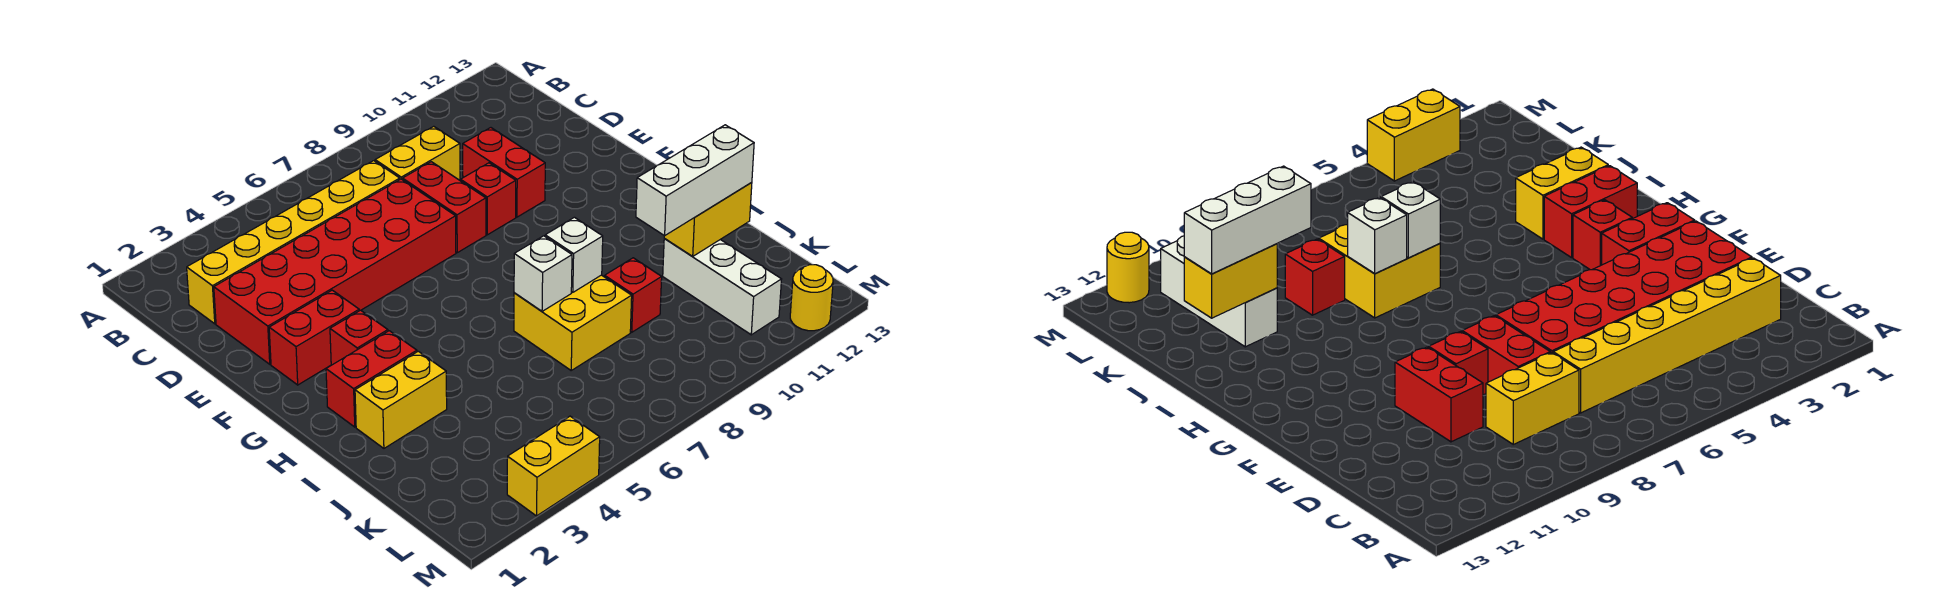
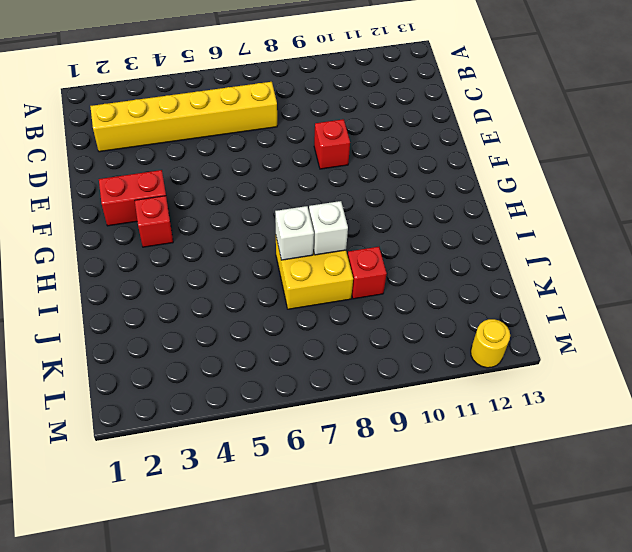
none -> yellow brick C8:C9 level 1
none -> red brick D2:E7 level 1
none -> red brick D8:E8 level 1

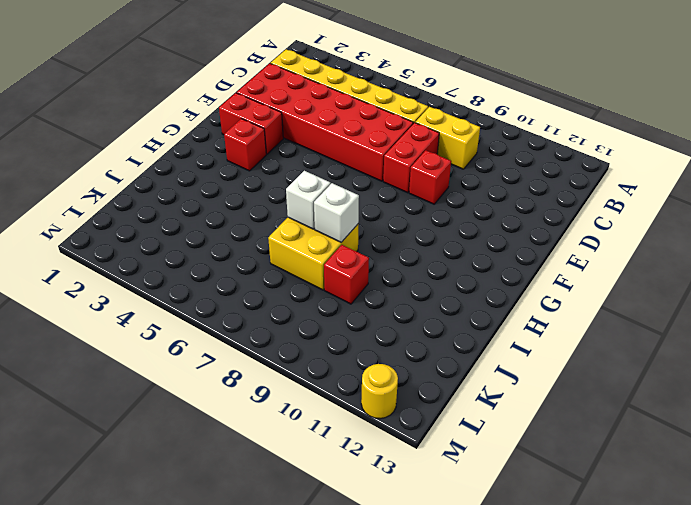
none -> red brick D10:E10 level 1
none -> red brick H2:H3 level 1
none -> yellow brick I2:I3 level 1

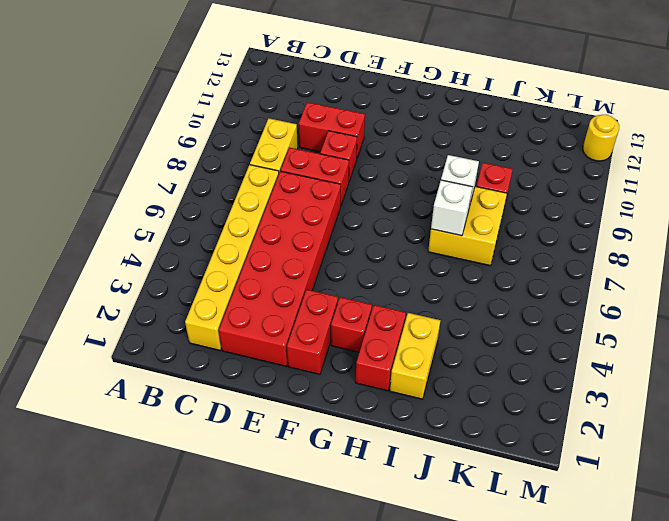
none -> white brick J11:L11 level 1
none -> yellow brick M3:M4 level 1
none -> yellow brick J11:J12 level 2

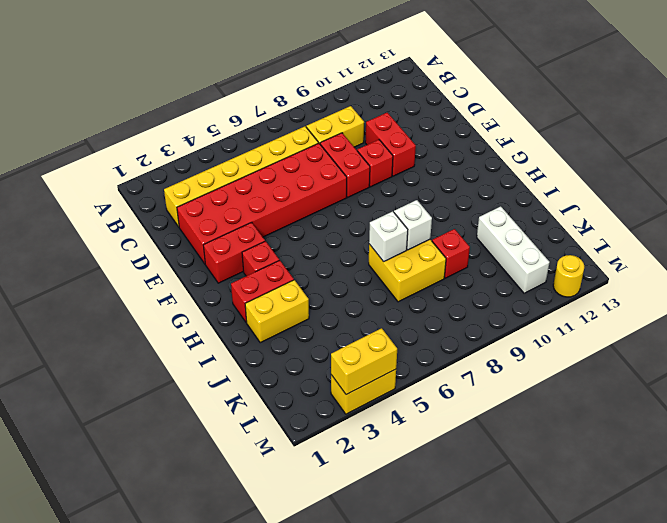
yellow brick M3:M4 level 2 -> yellow brick J11:J12 level 2
none -> white brick J10:J12 level 3

